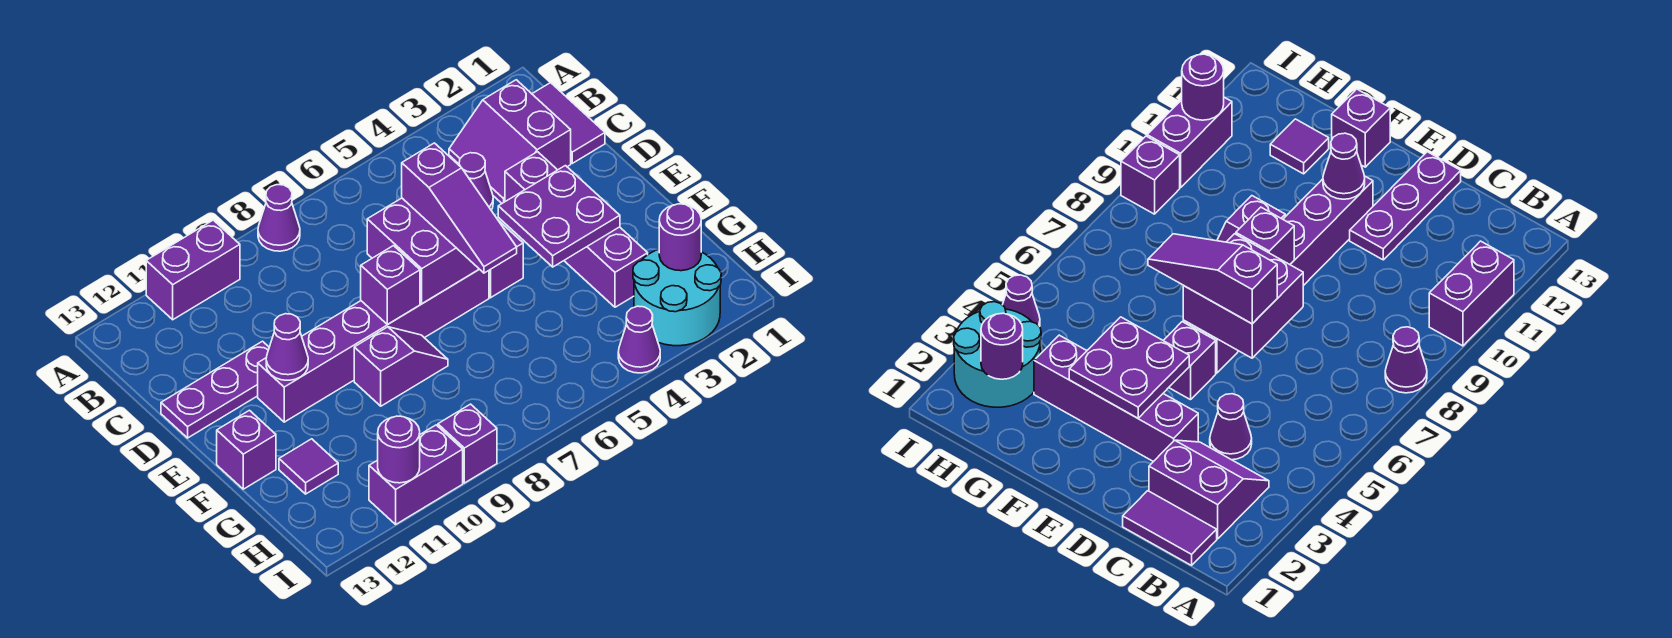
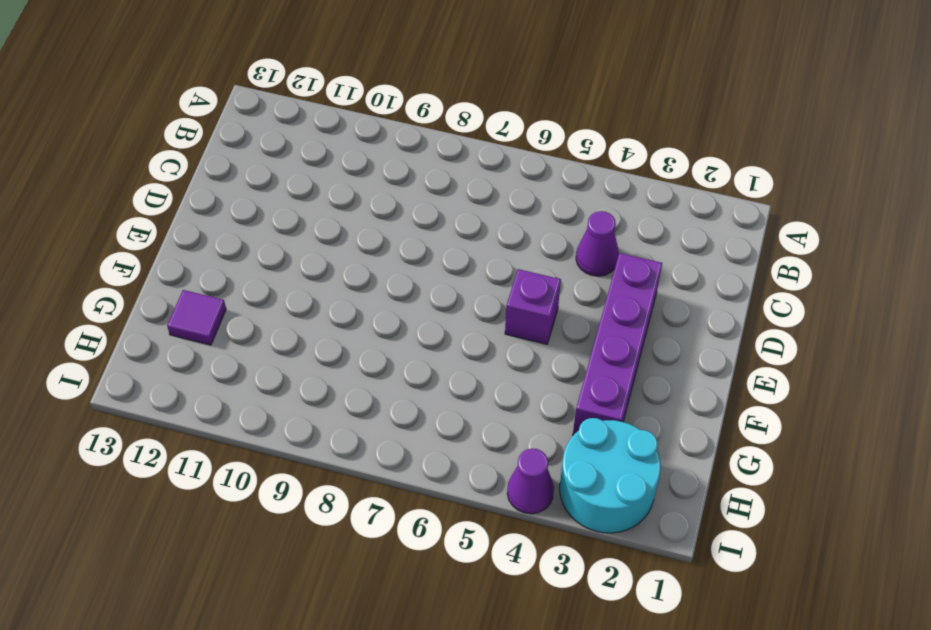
none -> purple cone A8 level 1
none -> purple brick A10:A11 level 1
none -> purple tile B1:C1 level 1

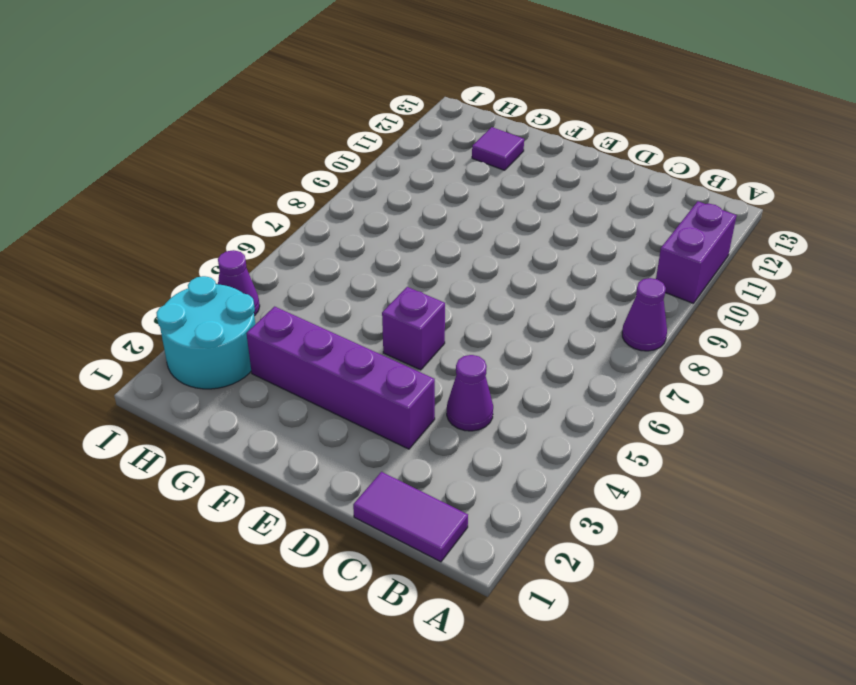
none -> purple slope B2:C3 level 1 top 2
none -> purple plate D11:D13 level 1
none -> purple brick E6:E11 level 1

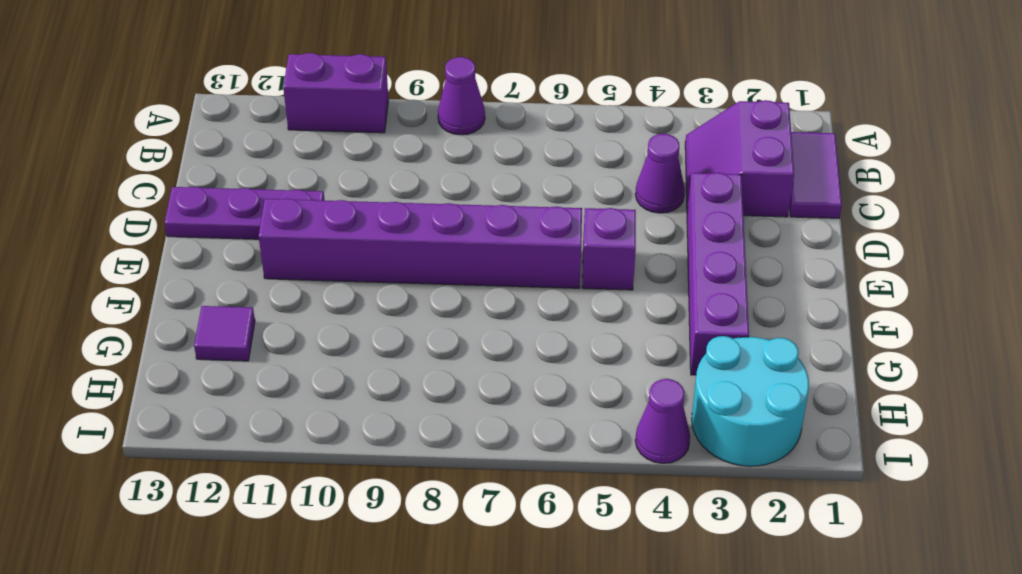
none -> purple slope F8:F9 level 1 top 9
none -> purple brick F13 level 1
none -> purple brick I9 level 1

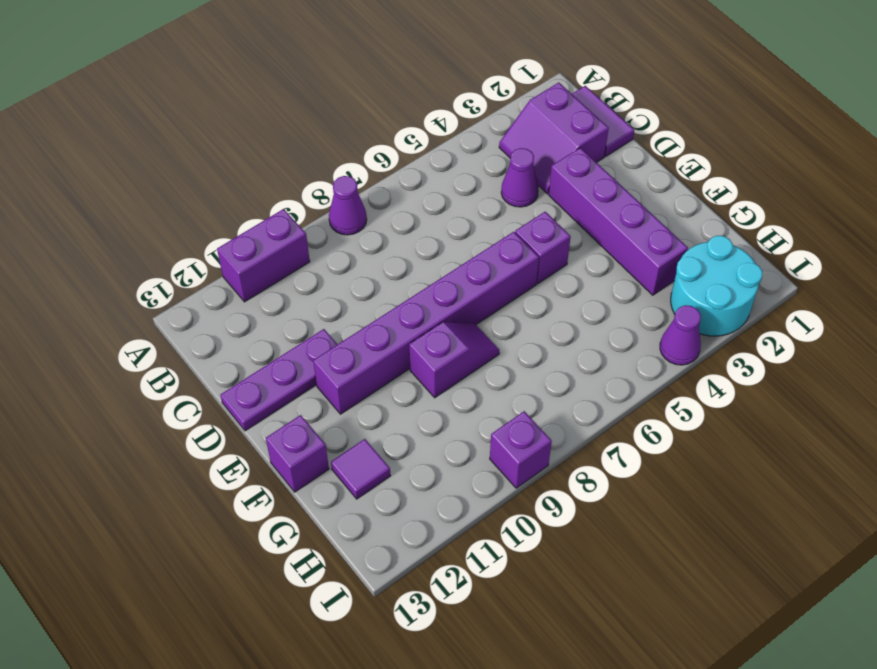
none -> purple brick I10:I11 level 1
none -> purple brick D6:E7 level 2
none -> purple plate E3:F4 level 2

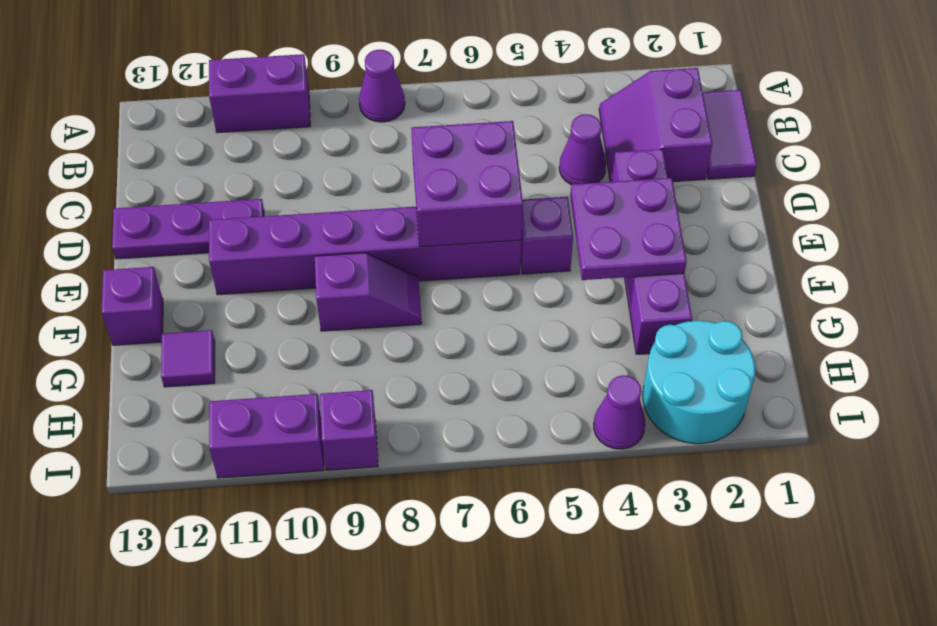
none -> purple brick E8 level 2
none -> purple cone E11 level 2
none -> purple round brick H2 level 2

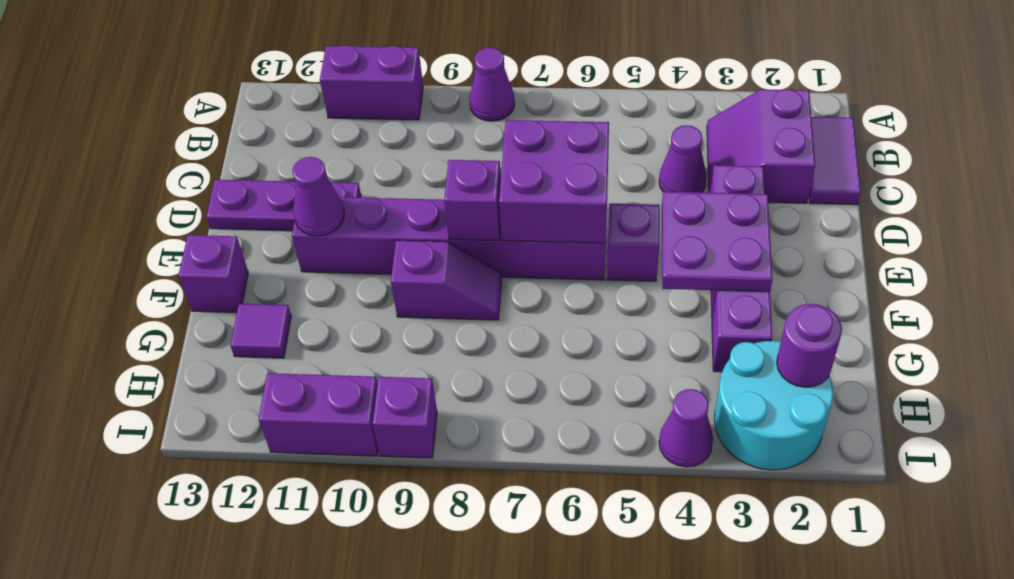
none -> purple round brick I11 level 2
none -> purple slope D6:F6 level 3 top D

